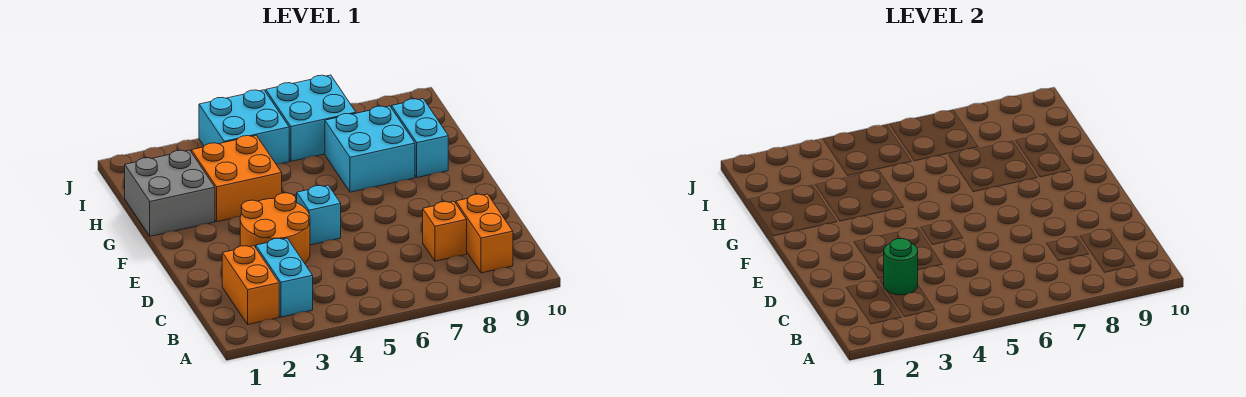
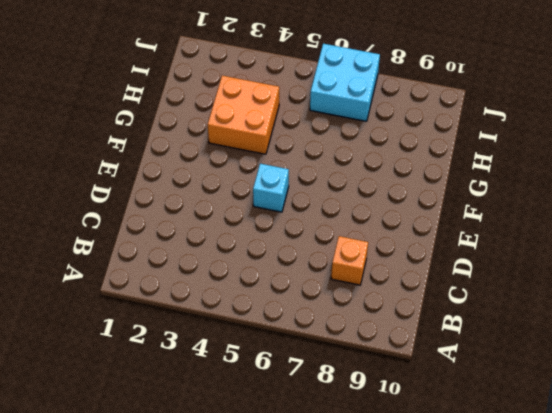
none -> orange brick B2:C2 level 1
none -> cyan brick B3:C3 level 1
none -> orange brick B9:C9 level 1

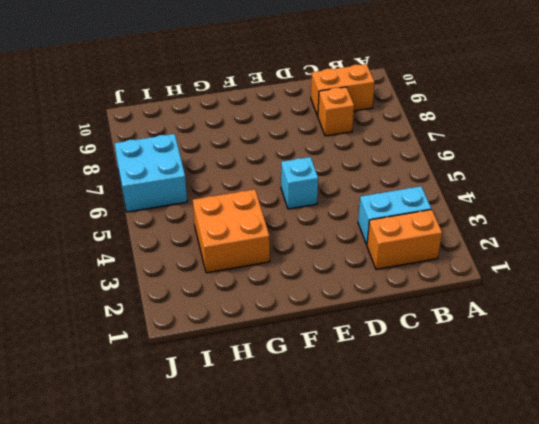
none -> orange round brick D3:E4 level 1
none -> grey brick G1:H2 level 1
none -> cyan brick G7:H8 level 1

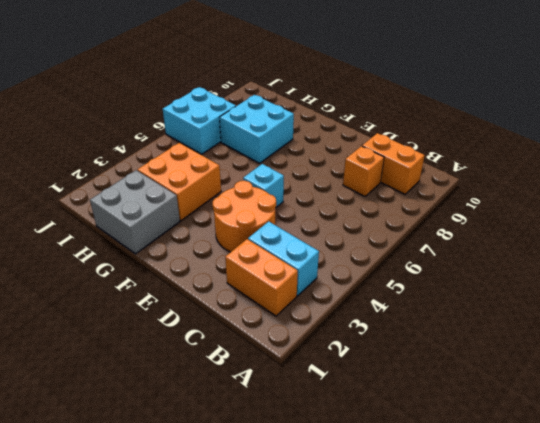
none -> cyan brick G9:H9 level 1
none -> cyan brick I4:J5 level 1
none -> green round brick C3 level 2

